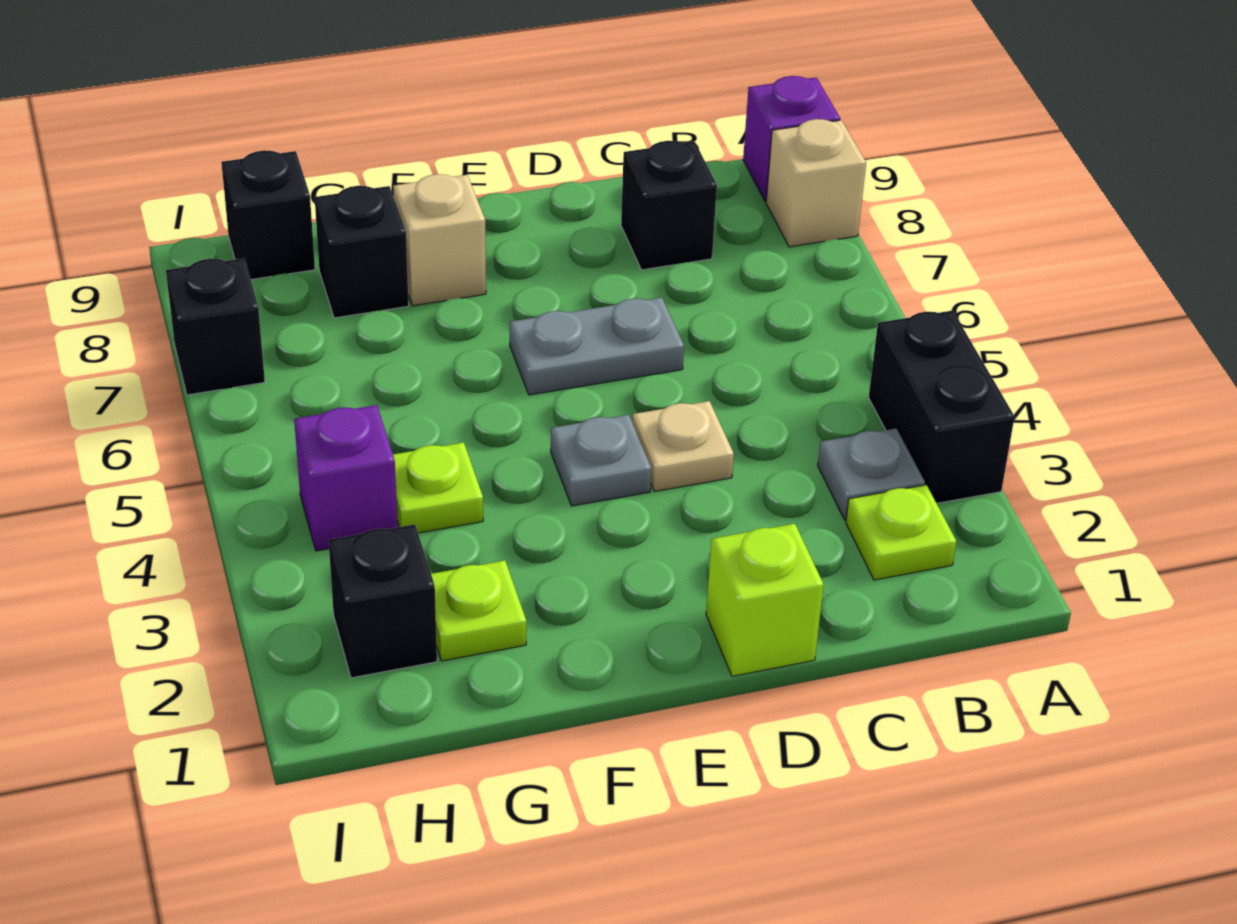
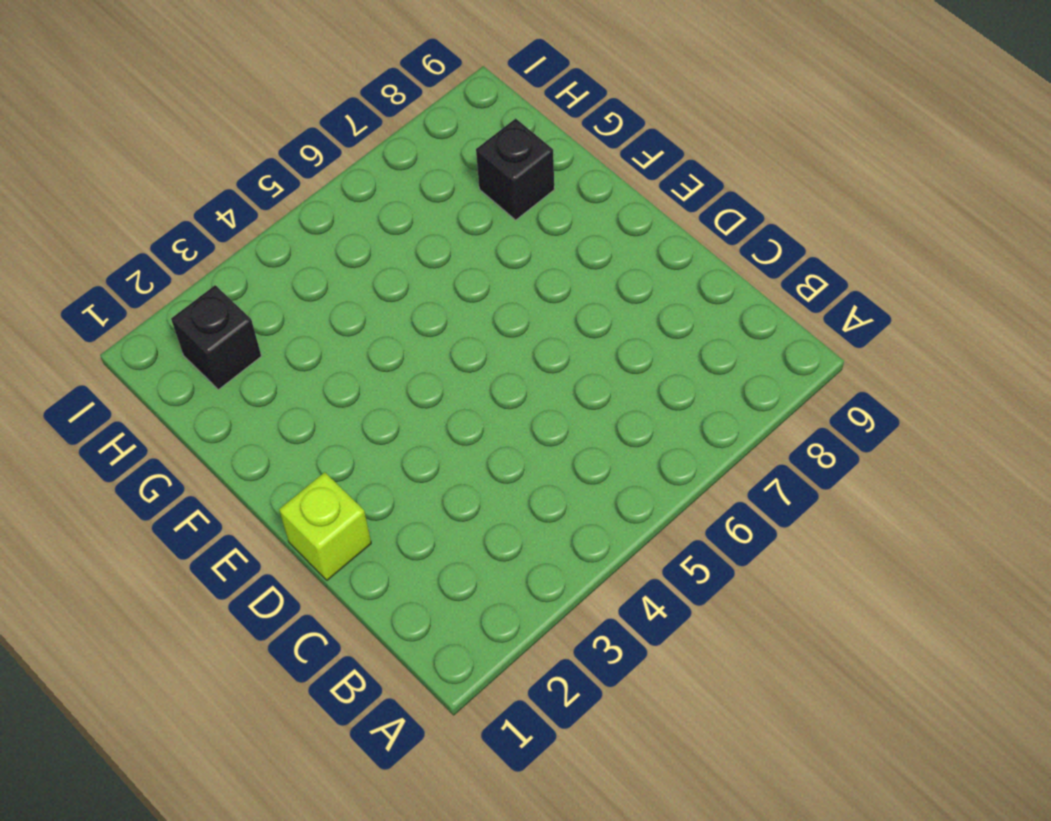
none -> black brick A3:A4 level 1
none -> tan brick A8 level 1
none -> purple brick A9 level 1

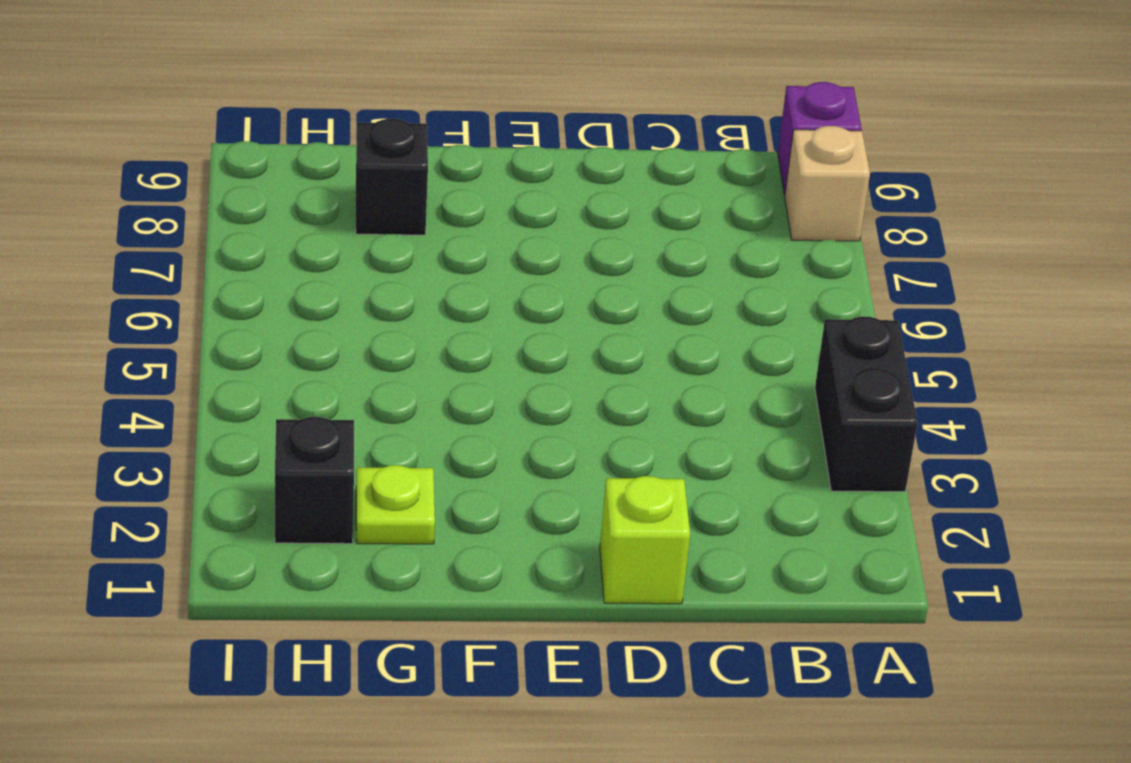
none -> lime plate B2 level 1
none -> grey plate B3 level 1
none -> black brick C8 level 1

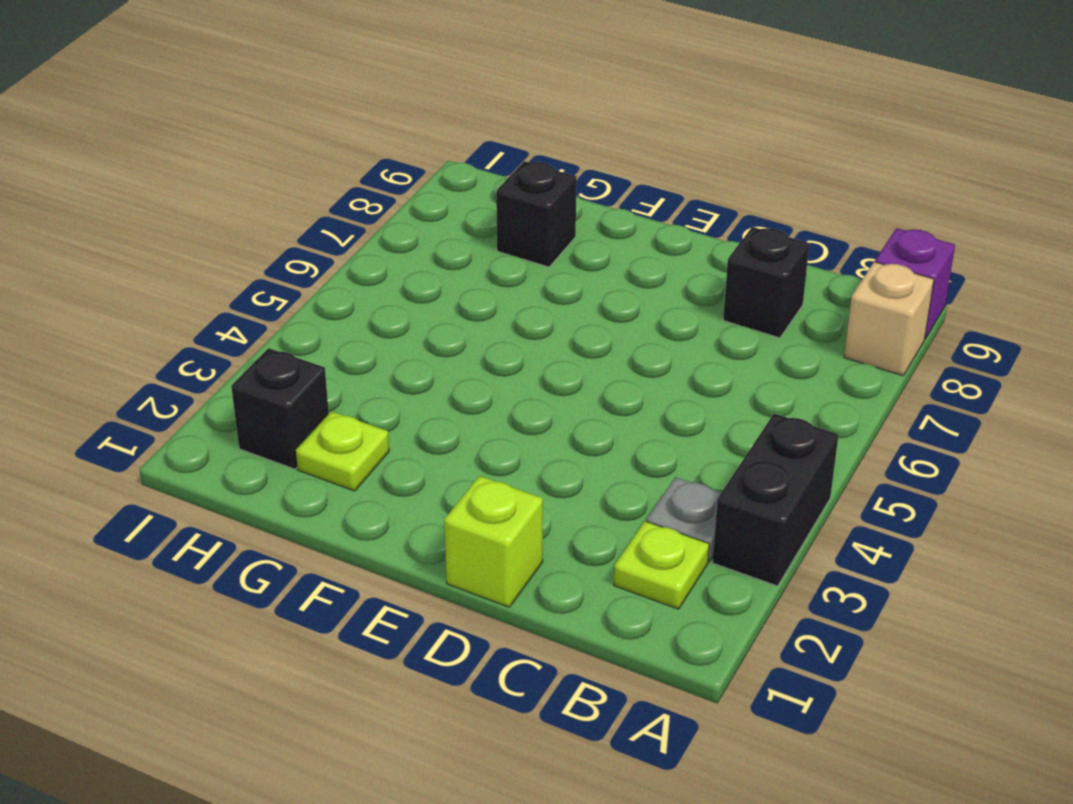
none -> tan plate D4 level 1
none -> grey plate D6:E6 level 1
none -> grey plate E4 level 1

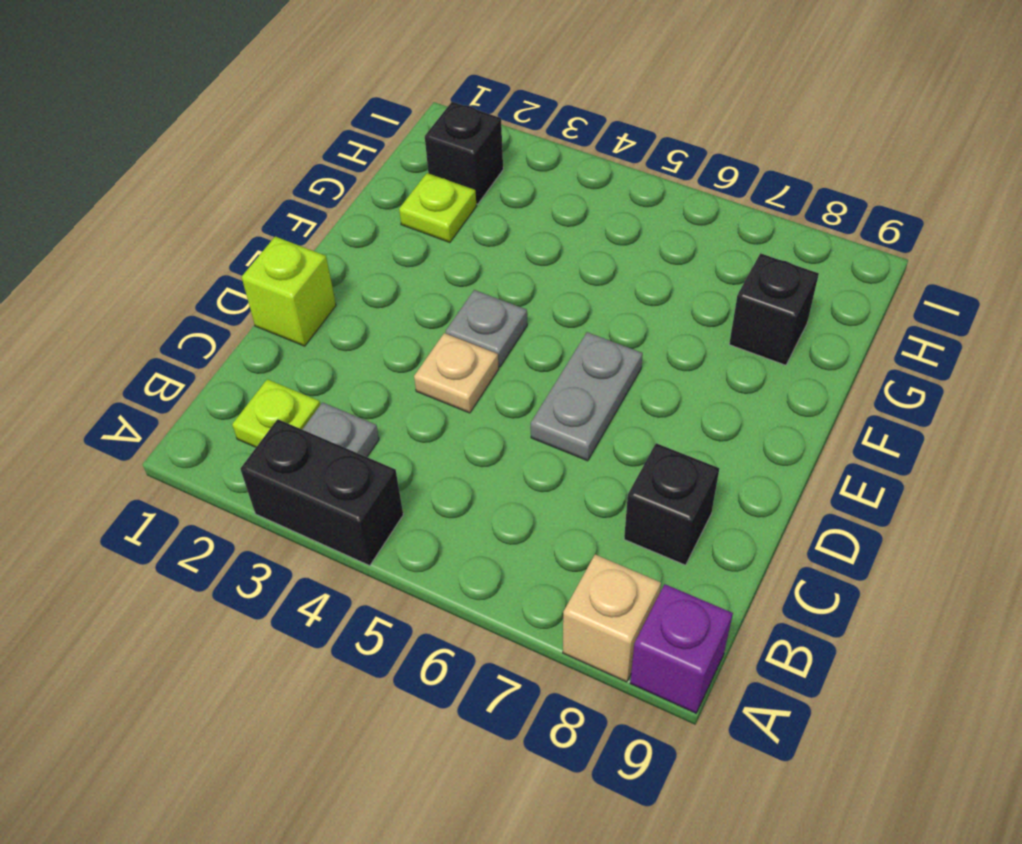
none -> tan brick F8 level 1
none -> lime plate G4 level 1
none -> purple brick H4 level 1

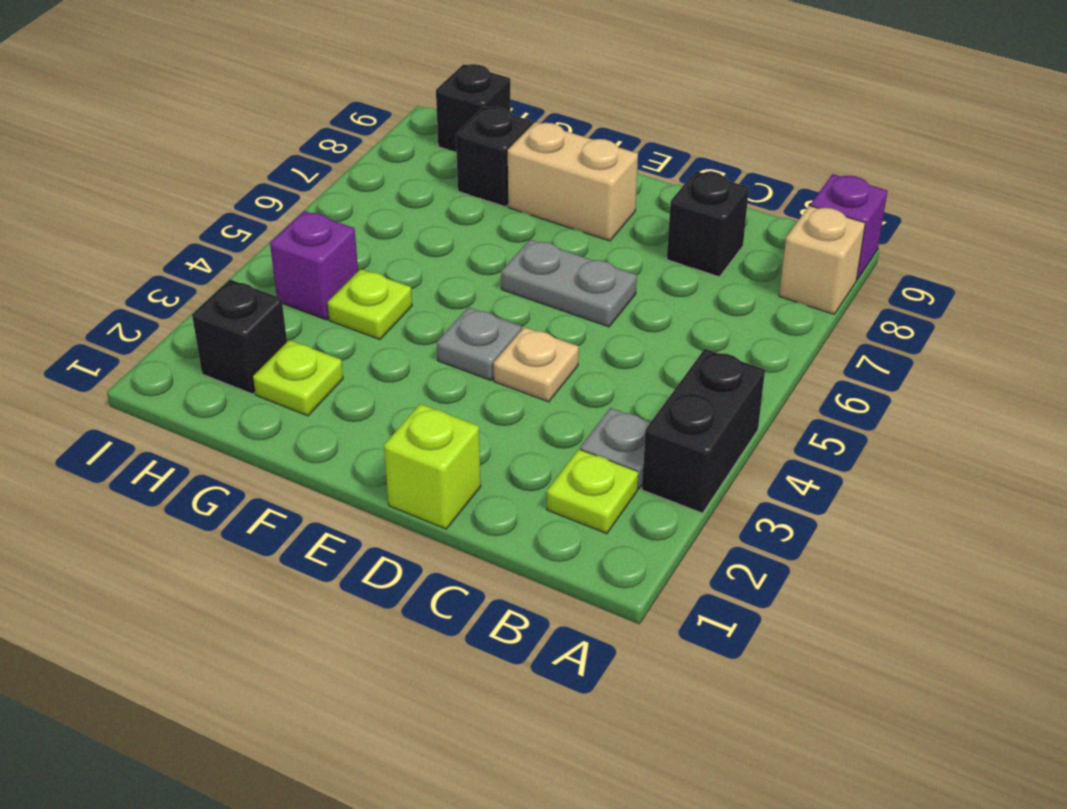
tan brick E8:F8 level 1 -> tan brick F8 level 1
none -> black brick I7 level 1

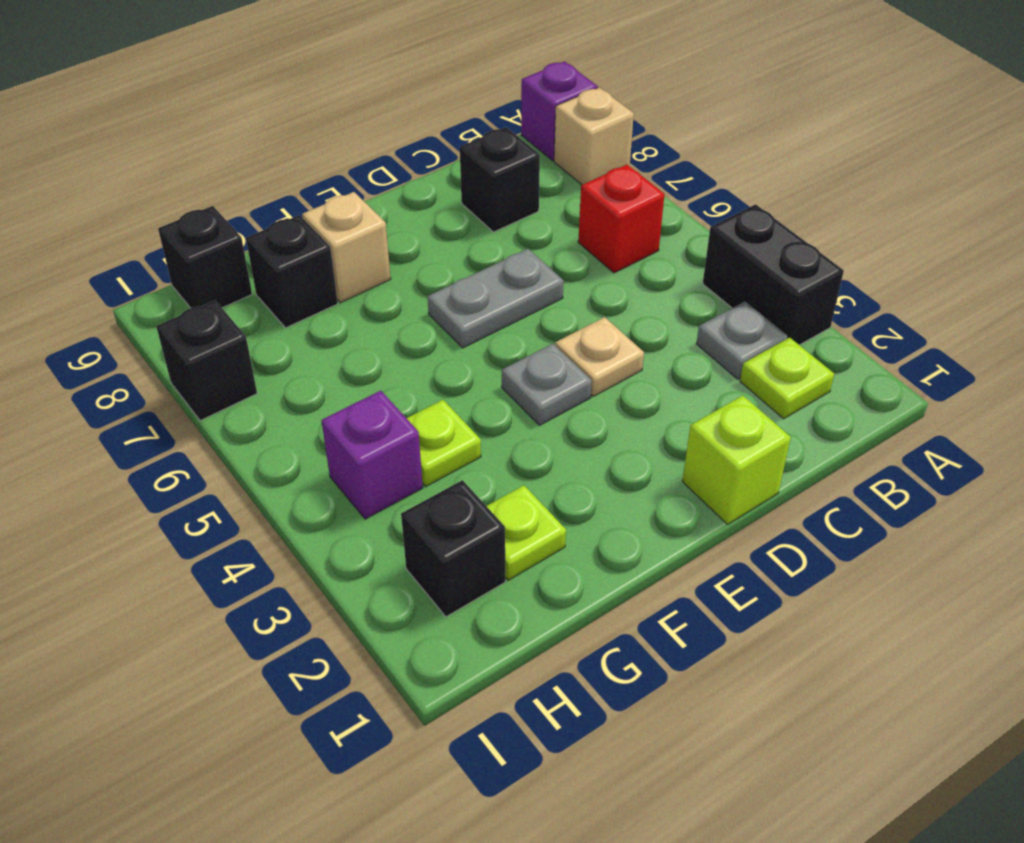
red brick B6 level 1 -> none

